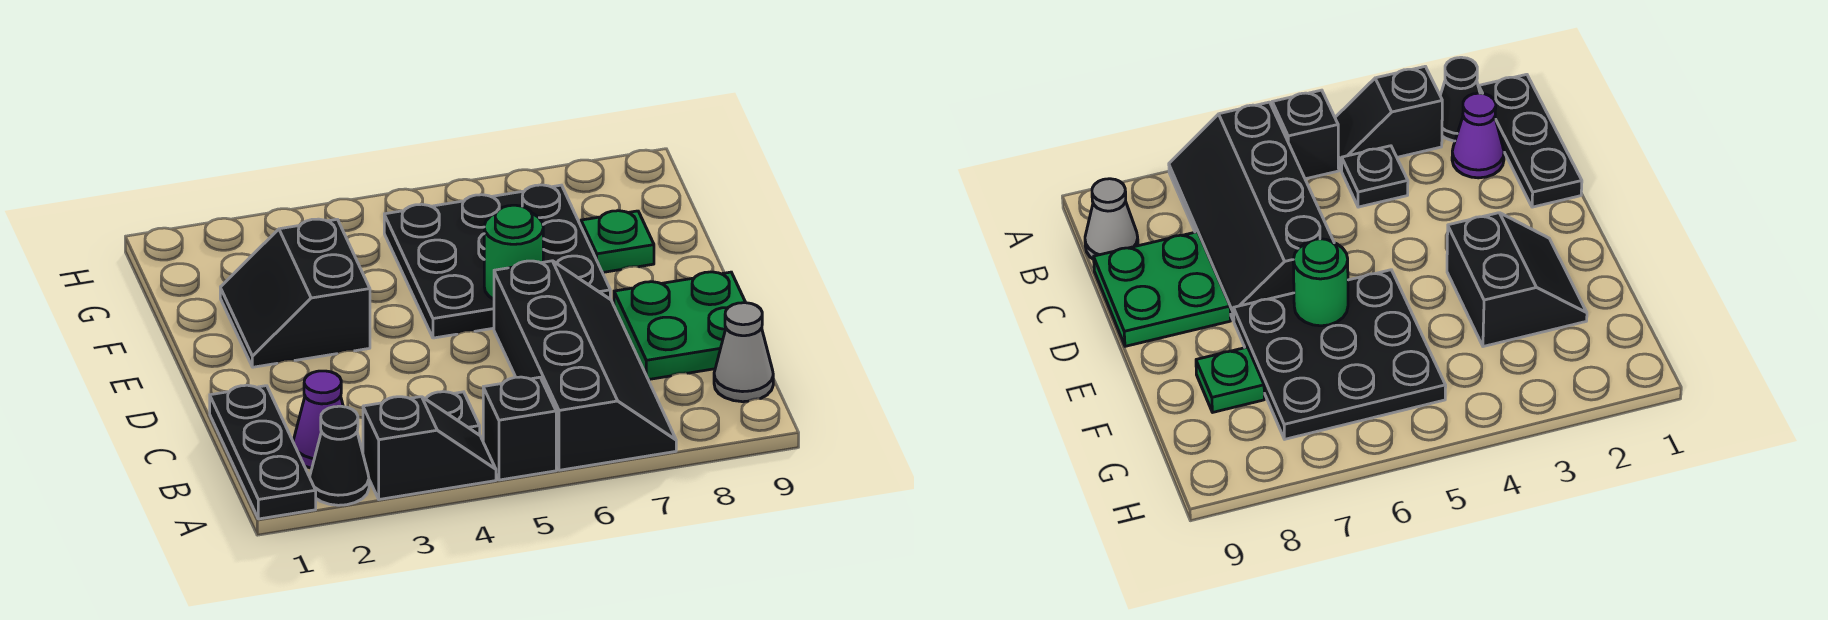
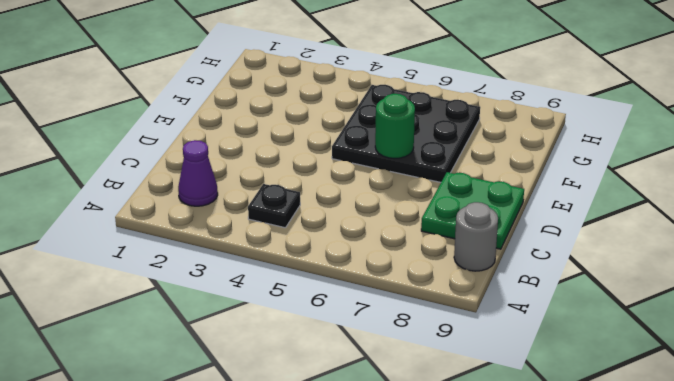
grey round brick B9 level 1 -> grey cone B9 level 1
none -> black plate A1:C1 level 1
none -> black cone A2 level 1
none -> black slope A3:A4 level 1 top 3

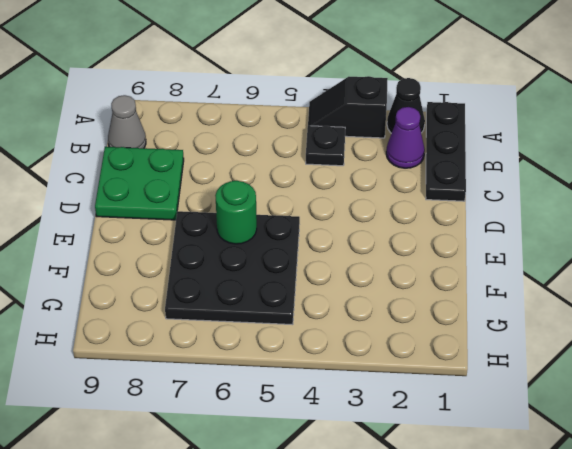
none -> black brick A5 level 1
none -> black slope A6:D7 level 1 top 6
none -> black slope E2:F3 level 1 top 3

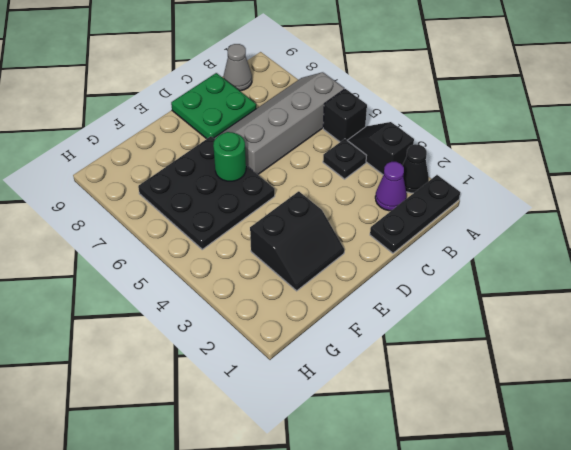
grey slope A6:D7 level 1 top 6 -> black slope A6:D7 level 1 top 6
none -> green plate F8 level 1

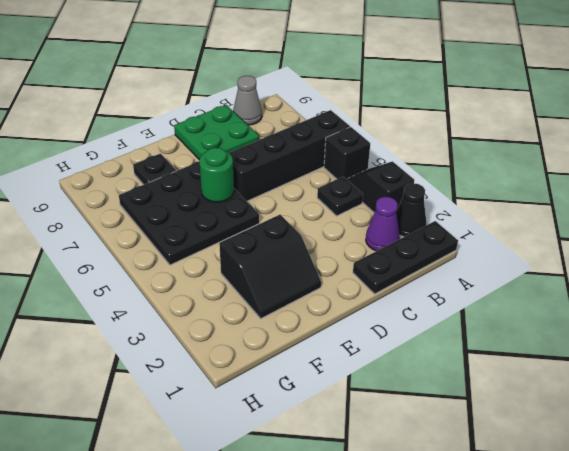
black plate F8 level 1 -> green plate F8 level 1

